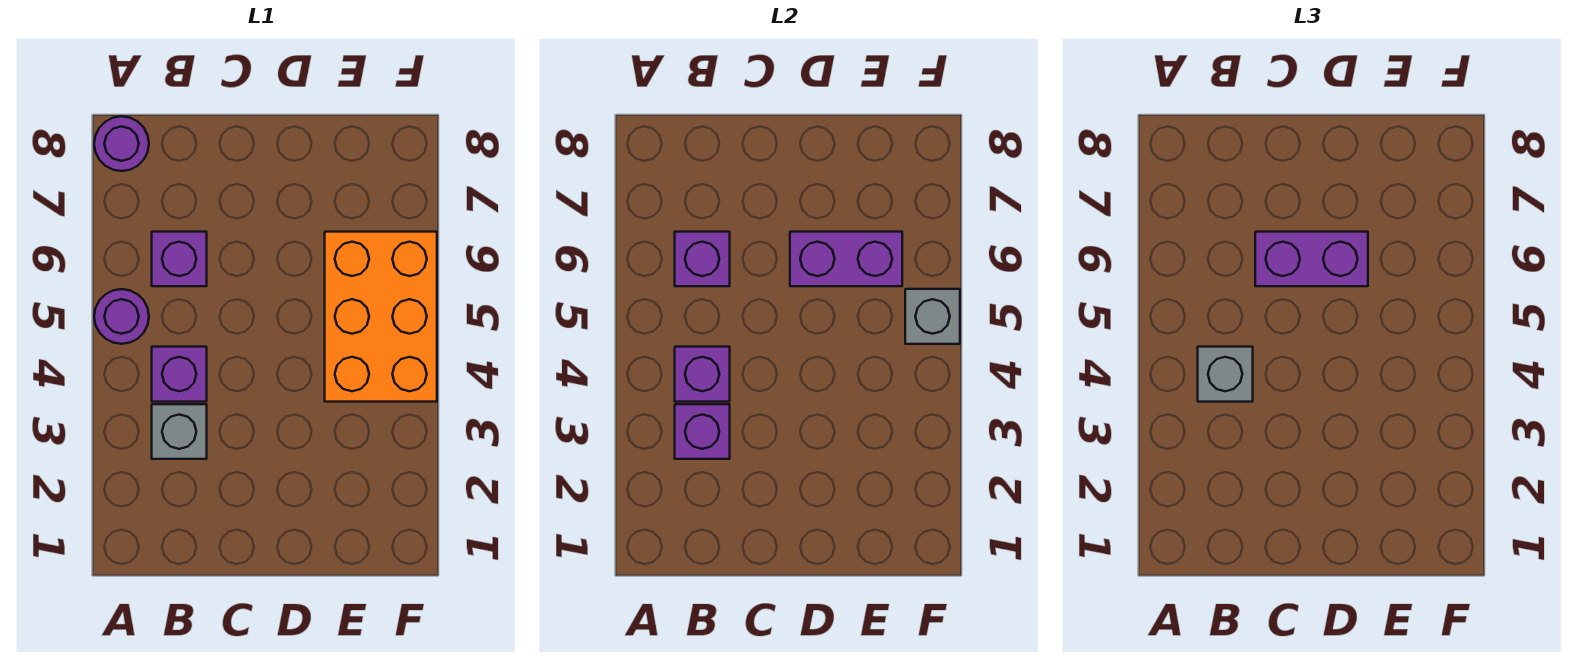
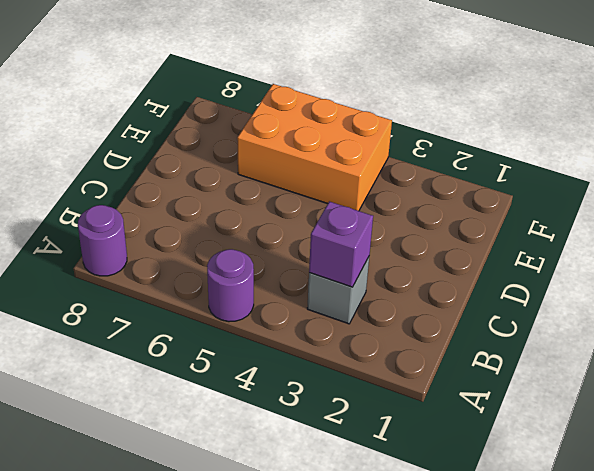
none -> purple brick B4 level 1
none -> purple brick B6 level 1
none -> purple brick B4 level 2

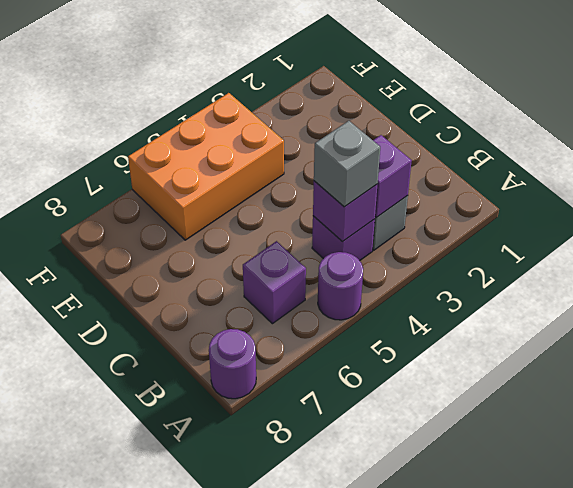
none -> purple brick B6 level 2
none -> purple brick D6:E6 level 2
none -> grey brick F5 level 2

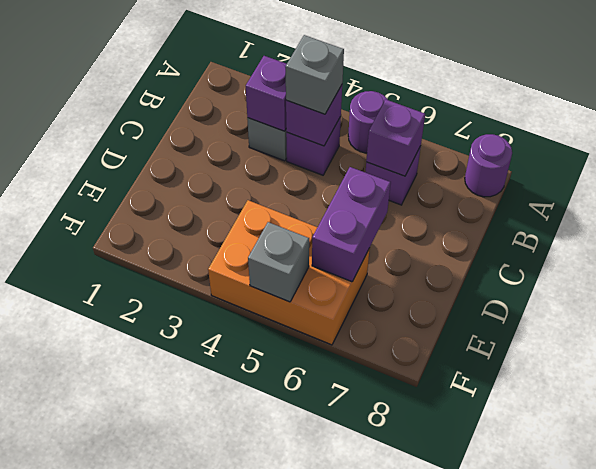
none -> purple brick C6:D6 level 3

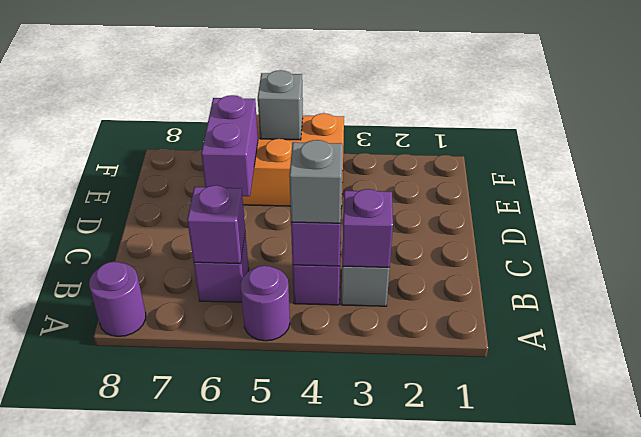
none -> purple brick C6:D6 level 3

